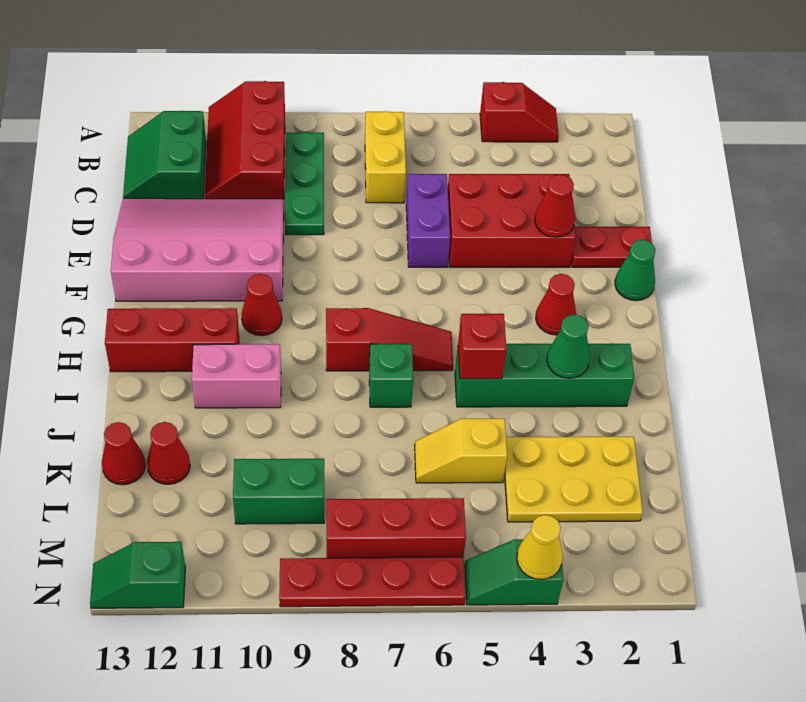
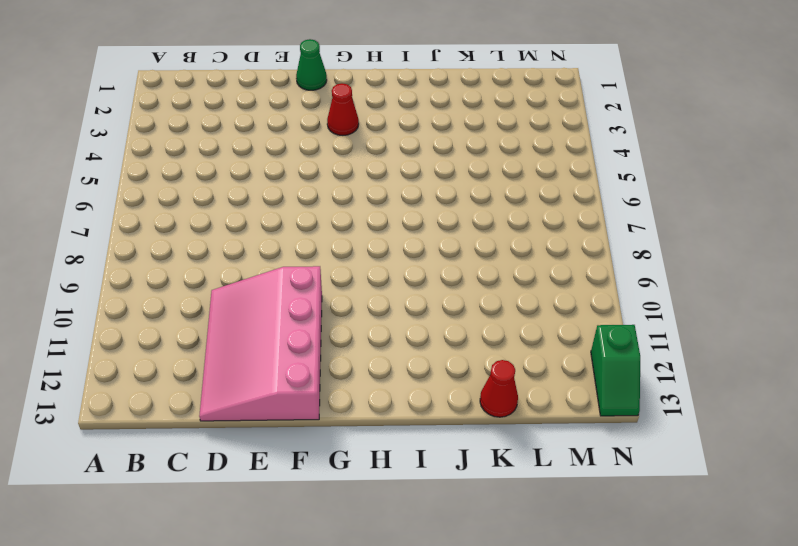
none -> red slope A3:A4 level 1 top 4
none -> red slope A10:C11 level 1 top 10
none -> yellow brick B7:C7 level 1
none -> green plate B9:D9 level 1

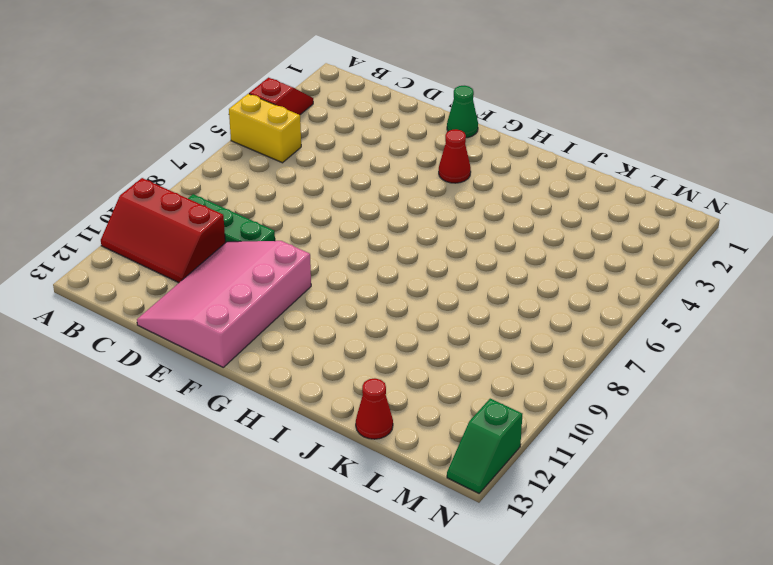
yellow brick A5:B5 level 1 -> yellow brick B7:C7 level 1
none -> green slope B12:C13 level 1 top 12
none -> red brick D3:E5 level 1
none -> purple brick D6:E6 level 1
none -> red plate E1:E2 level 1

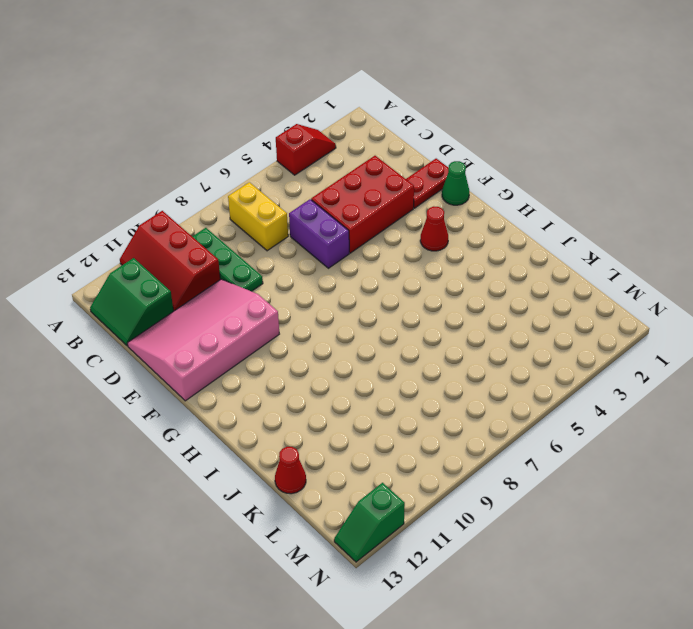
none -> red cone G10 level 1
none -> red slope H6:H8 level 1 top 8
none -> red brick H11:H13 level 1
none -> green brick I2:I5 level 1

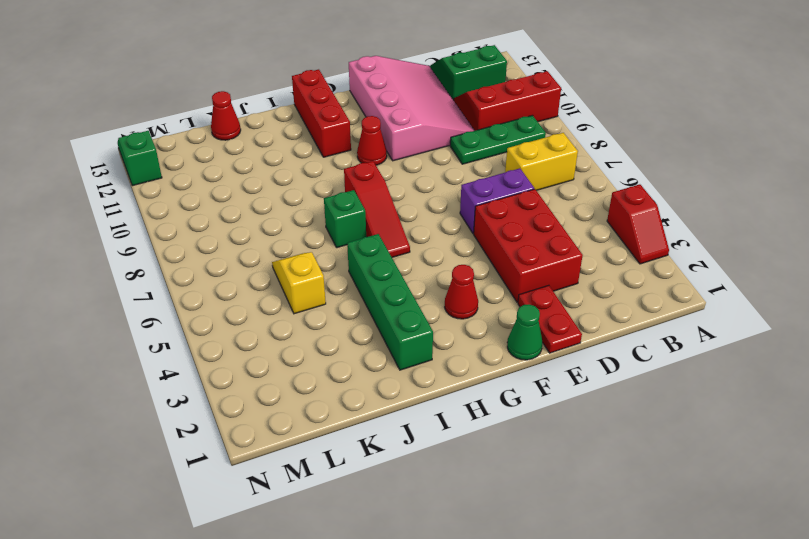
none -> pink brick I10:I11 level 1
none -> yellow plate K2:L4 level 1
none -> red cone K12 level 1
none -> green brick L9:L10 level 1

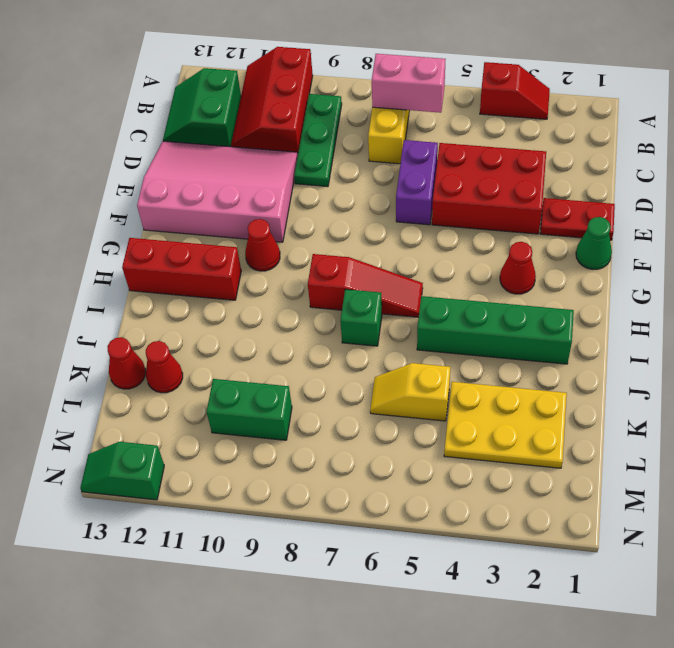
pink brick B6:B7 level 2 -> pink brick I10:I11 level 1
none -> red brick M6:M8 level 1
none -> green slope N4:N5 level 1 top 4
none -> red plate N6:N9 level 1
none -> red cone E3 level 2

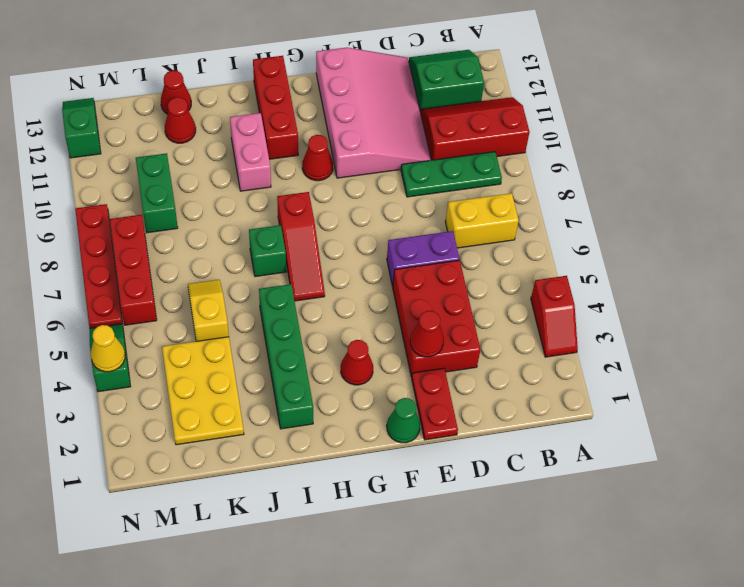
none -> green cone I3 level 2
none -> red brick I5 level 2

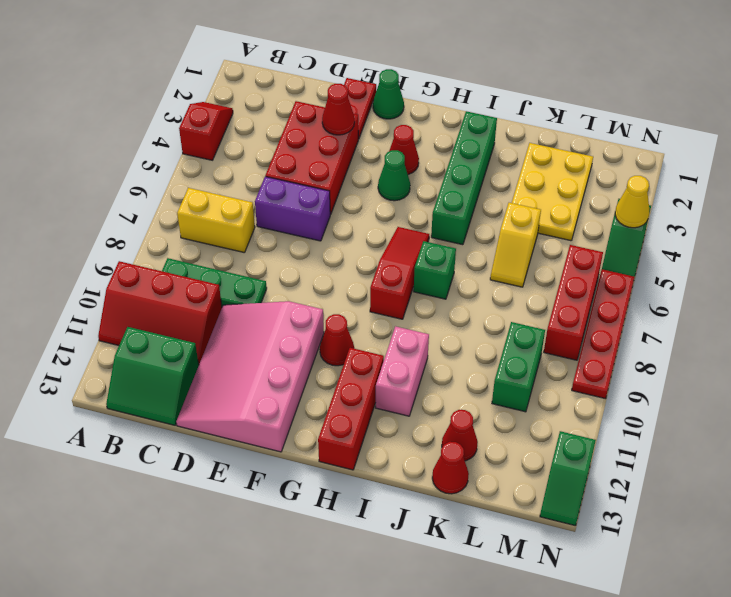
green cone G4 level 1 -> green cone I3 level 2
none -> red brick I5 level 2

